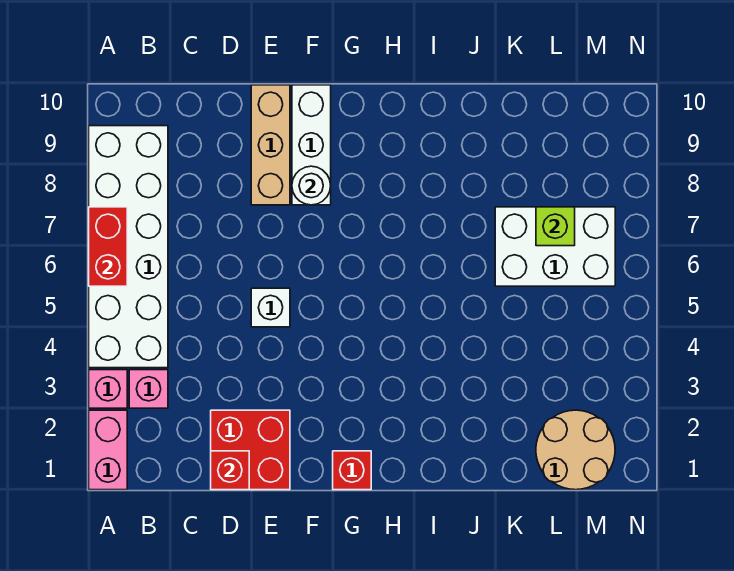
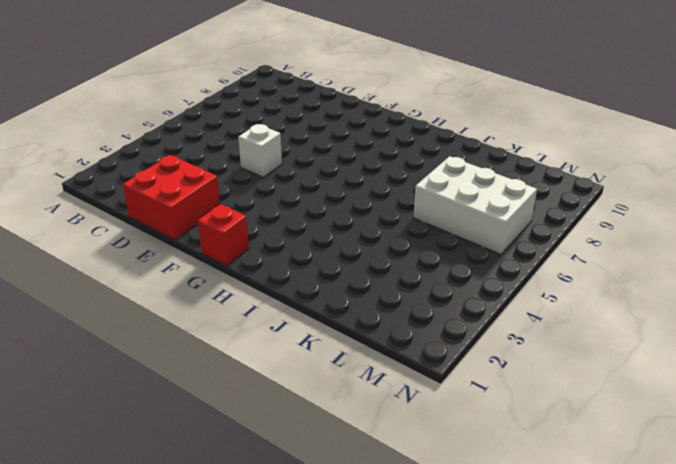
none -> pink brick A1:A2 level 1
none -> pink brick A3 level 1
none -> white brick A4:B9 level 1

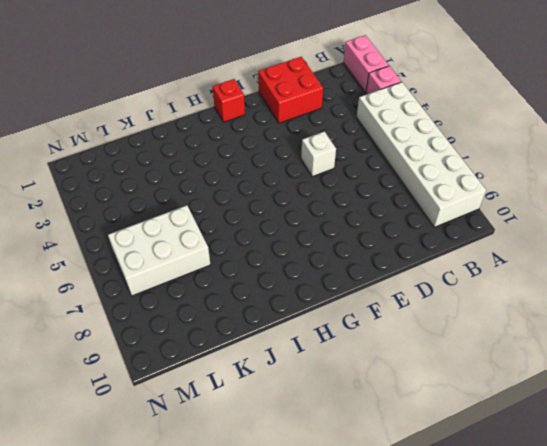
none -> pink brick B3 level 1
none -> tan brick E8:E10 level 1
none -> white brick F8:F10 level 1

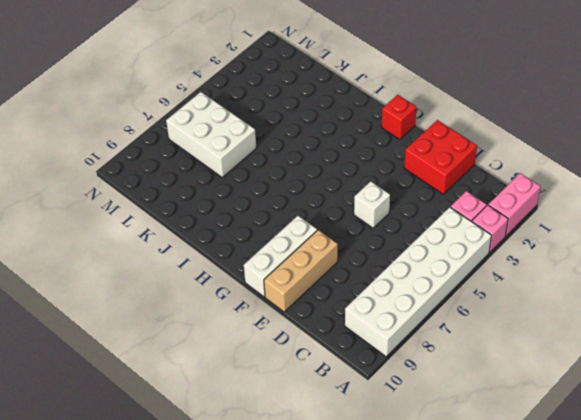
none -> tan round brick L1:M2 level 1
none -> red brick A6:A7 level 2
none -> red brick D1 level 2

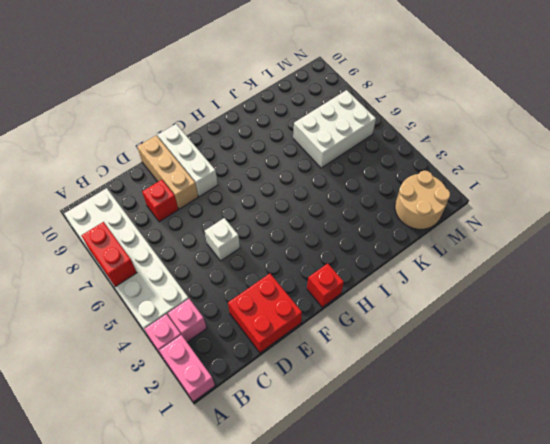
red brick D8 level 1 -> red brick D1 level 2
none -> white round brick F8 level 2
none -> lime brick L7 level 2

